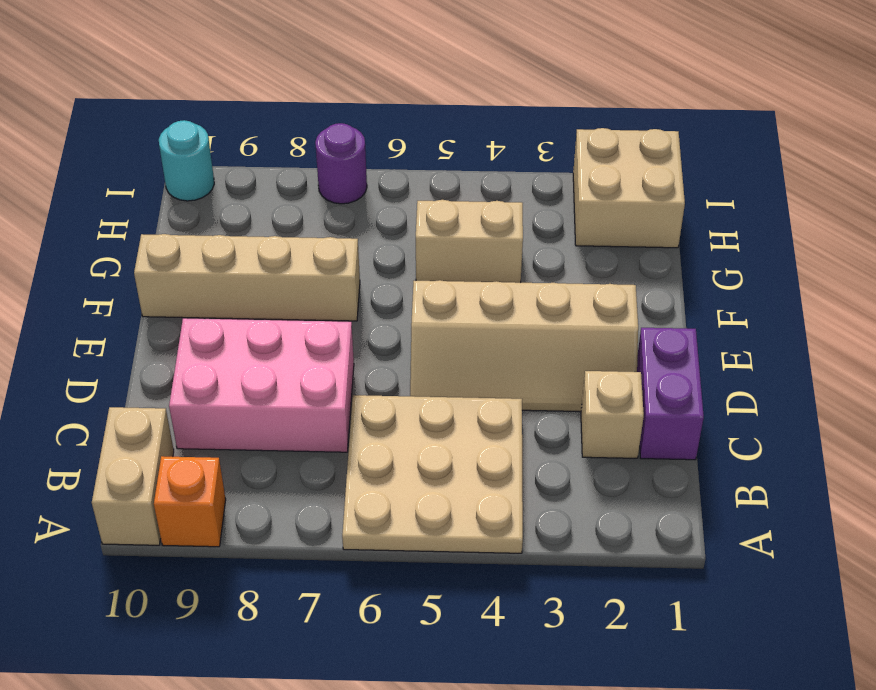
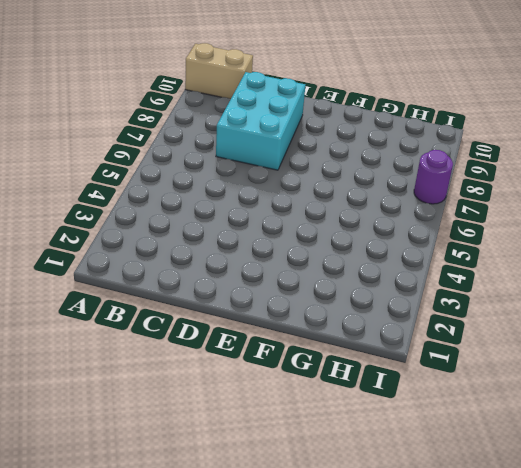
cyan brick C7:D9 level 1 -> pink brick C7:D9 level 1
none -> tan plate A4:C6 level 1
none -> orange brick A9 level 1
none -> purple brick C1:D1 level 1

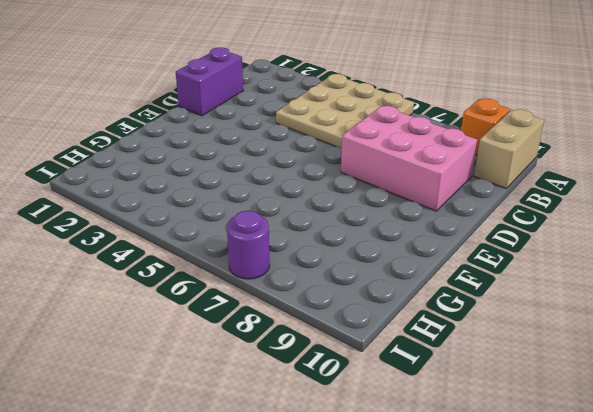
none -> tan brick C2 level 1
none -> tan slope D2:E5 level 1 top E
none -> tan brick F7:F10 level 1

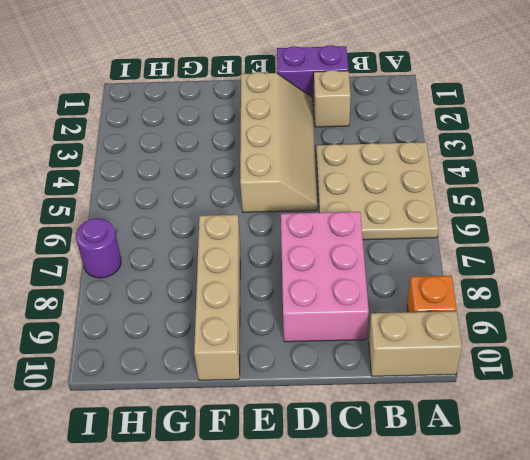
none -> tan brick G4:G5 level 1
none -> tan brick H1:I2 level 1
none -> cyan round brick I10 level 1

